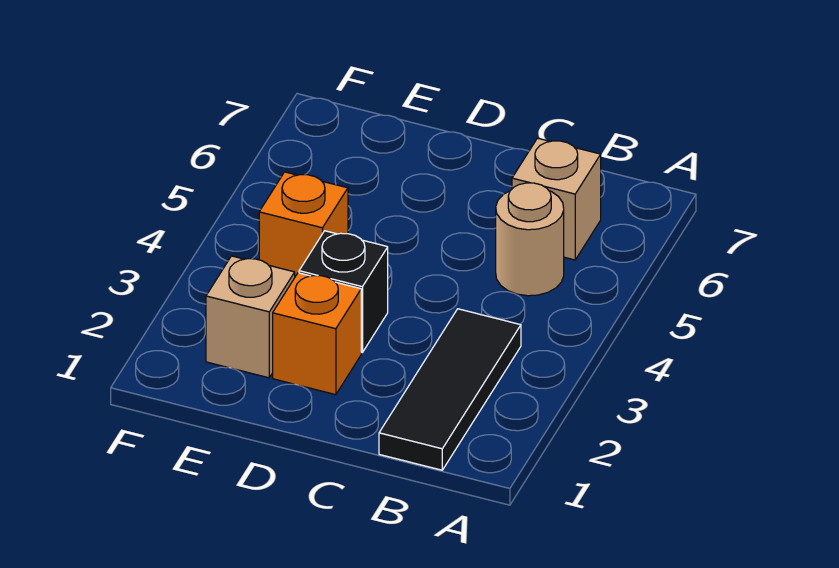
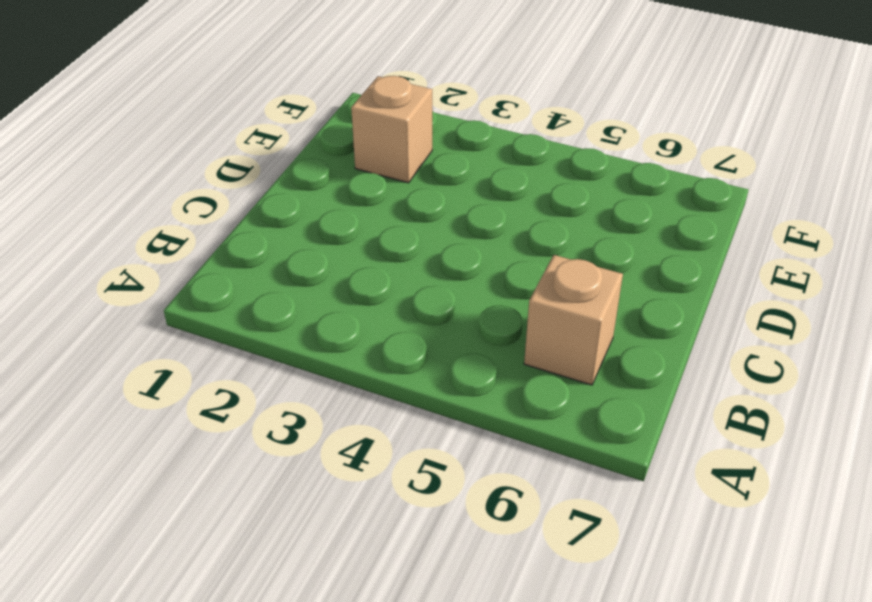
none -> black tile B1:B3 level 1
none -> tan round brick B5 level 1

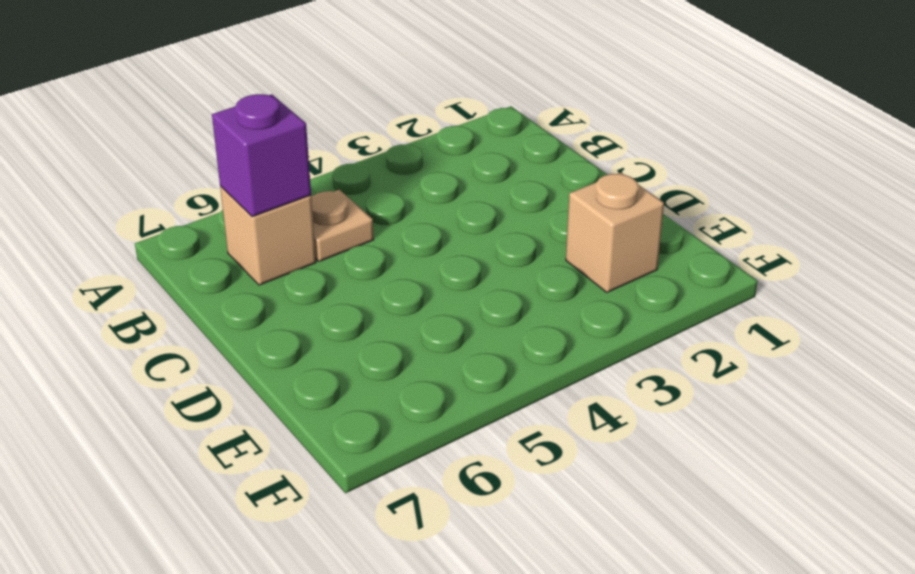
tan plate B5 level 1 -> tan round brick B5 level 1
purple brick B6 level 2 -> none
none -> black tile B1:B3 level 1
none -> orange brick D2 level 1

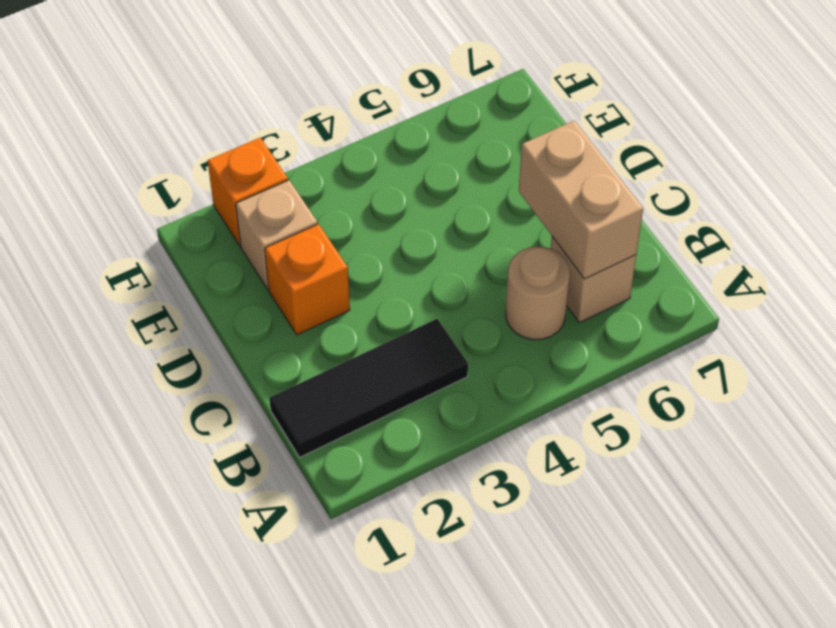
tan brick B6:C6 level 2 -> none
orange brick F2 level 1 -> orange brick E4 level 1
none -> black brick D3 level 1

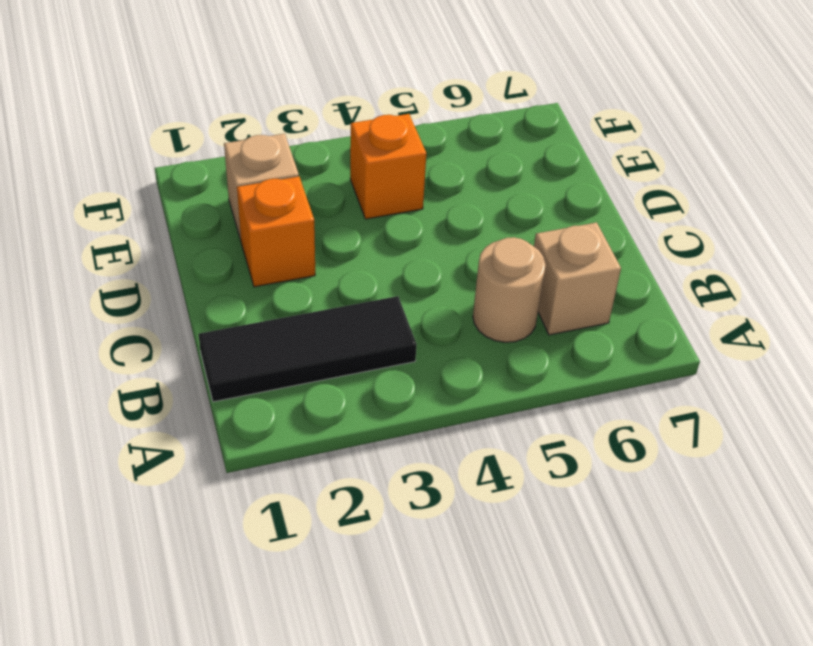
none -> black brick D3 level 1

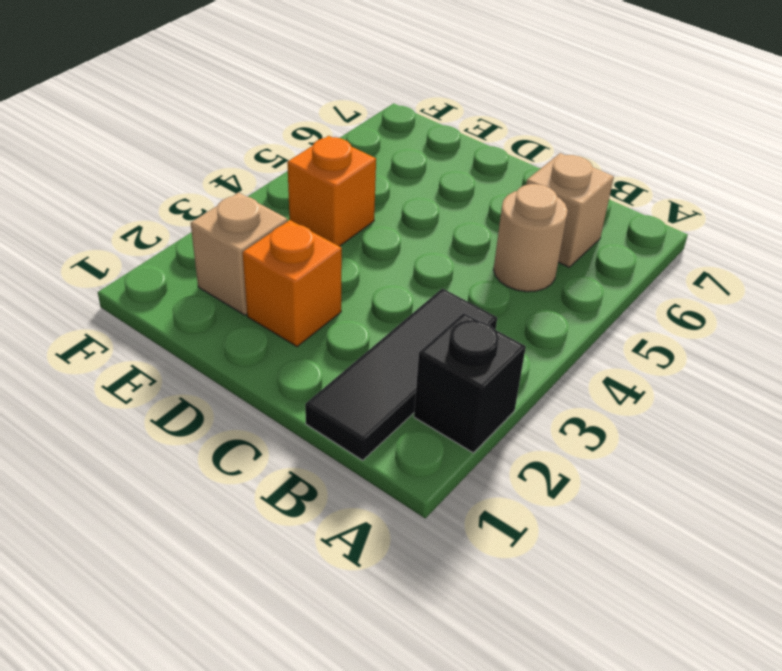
black brick A2 level 1 -> black brick D3 level 1

